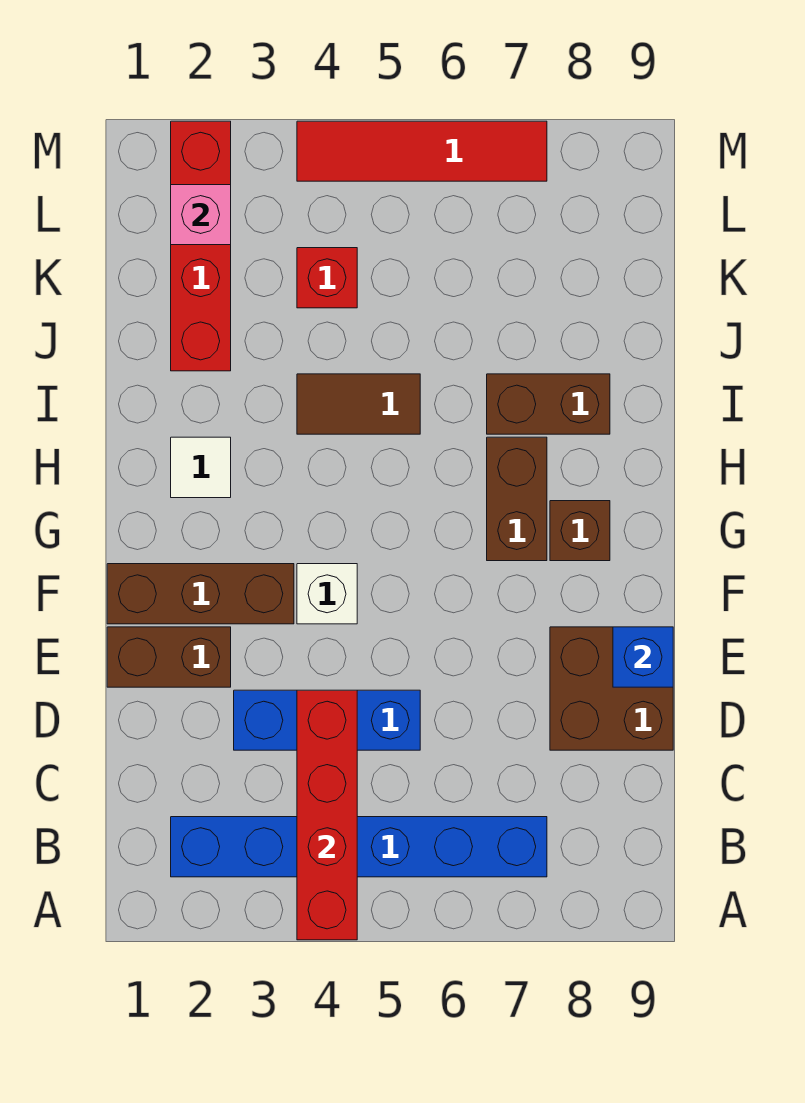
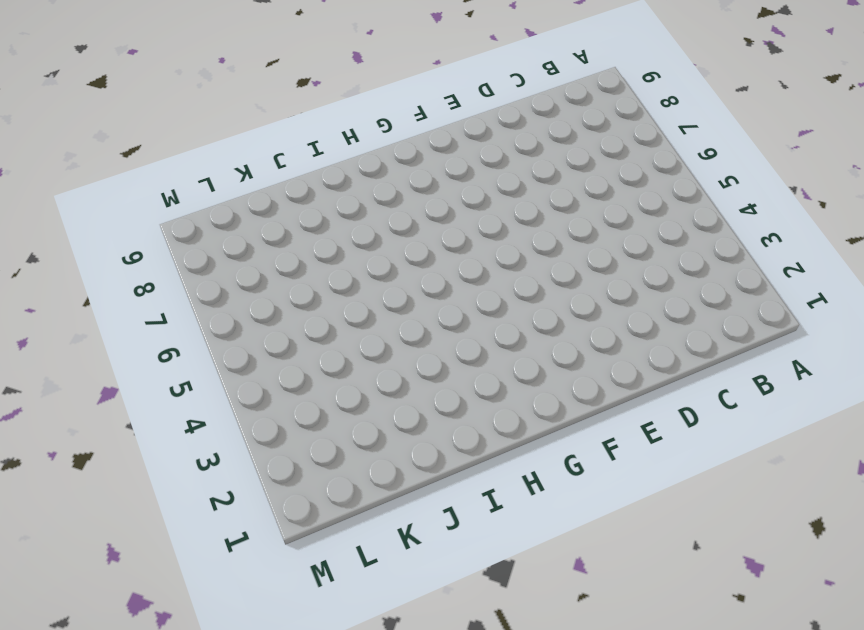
none -> blue brick B2:B7 level 1
none -> blue brick D3:D5 level 1
none -> brown brick D8:E9 level 1

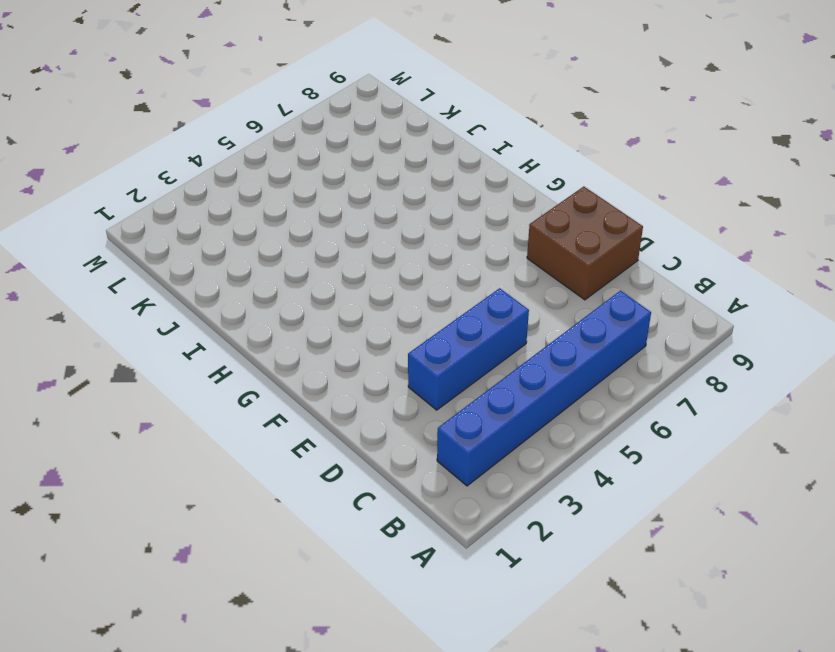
none -> brown brick E1:E2 level 1
none -> brown brick F1:F3 level 1
none -> white brick F4 level 1

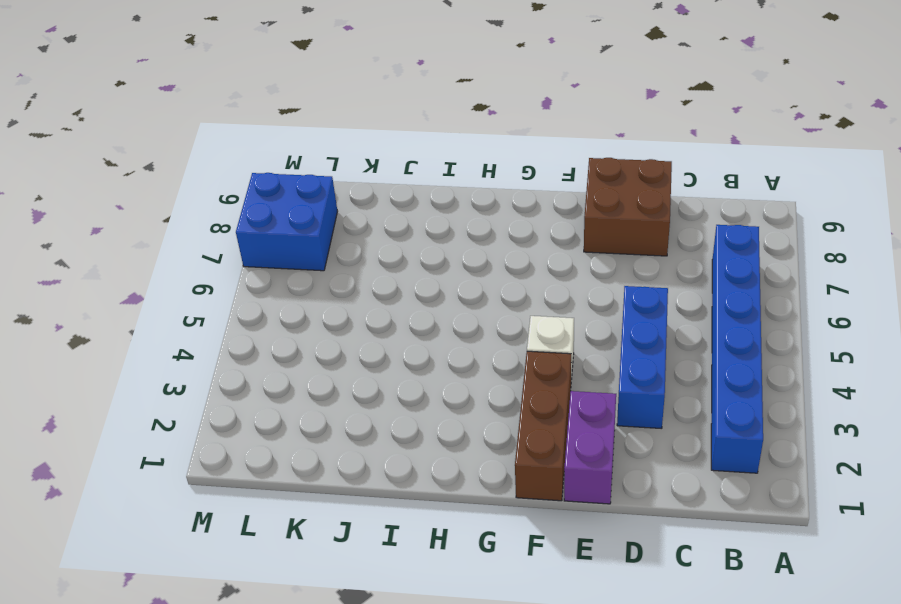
purple brick E1:E2 level 1 -> brown brick E1:E2 level 1
blue brick L7:M8 level 1 -> red tile M4:M7 level 1
none -> brown brick G7:H7 level 1
none -> brown brick G8 level 1
none -> white tile H2 level 1

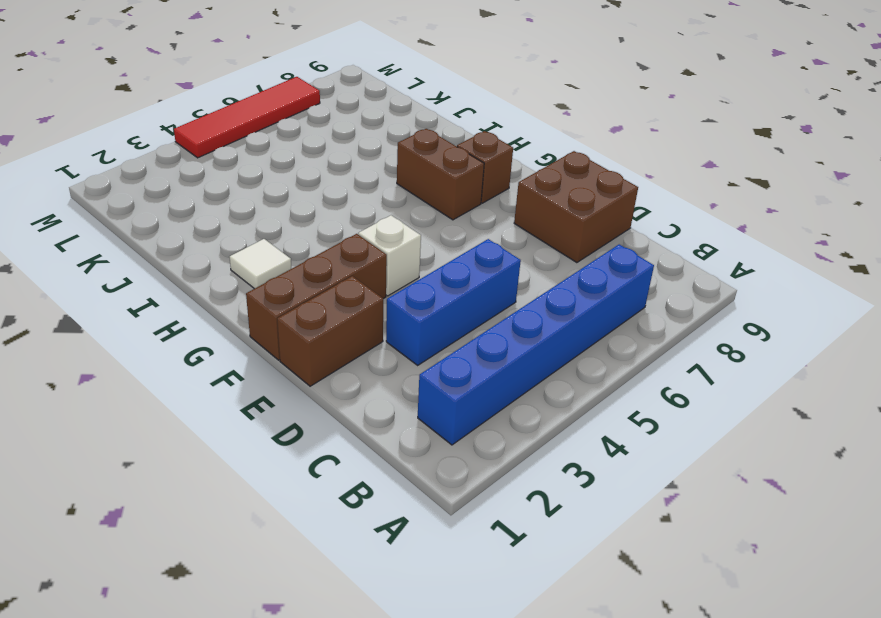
none -> brown tile I4:I5 level 1
none -> brown brick I7:I8 level 1
none -> red brick J2:M2 level 1

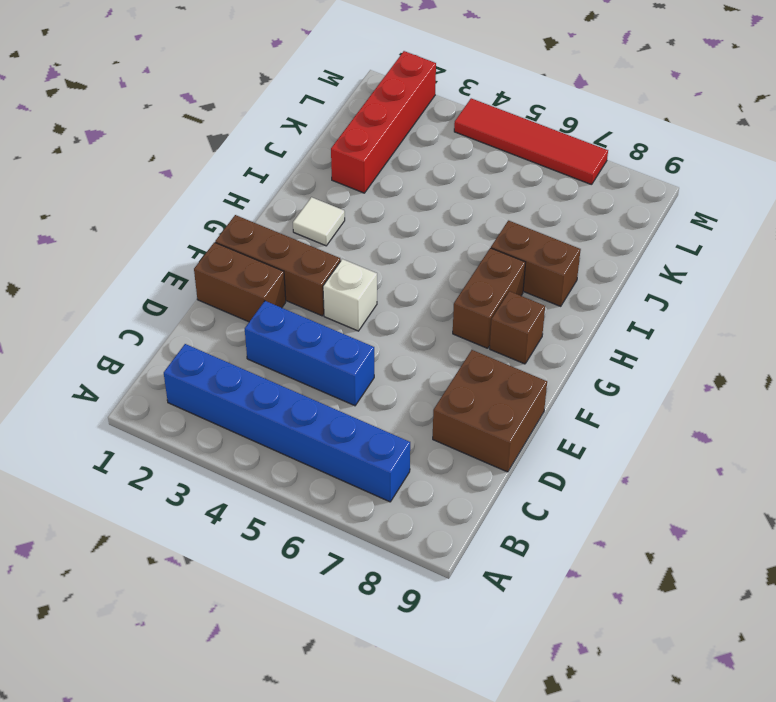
none -> brown tile I4:I5 level 1
none -> red brick K4 level 1
none -> red brick A4:D4 level 2

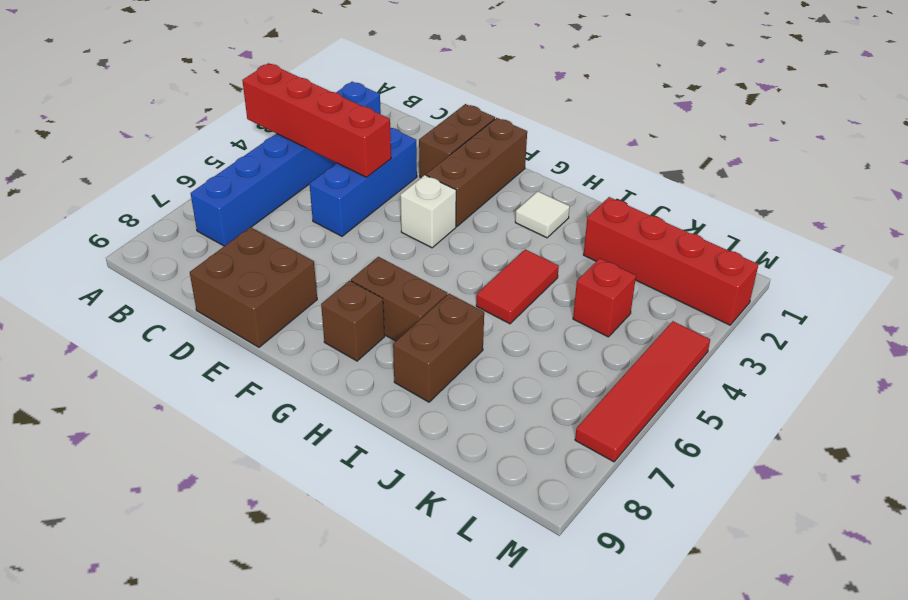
red tile I4:I5 level 1 -> brown tile I4:I5 level 1
none -> blue brick E9 level 2
none -> pink brick L2 level 2

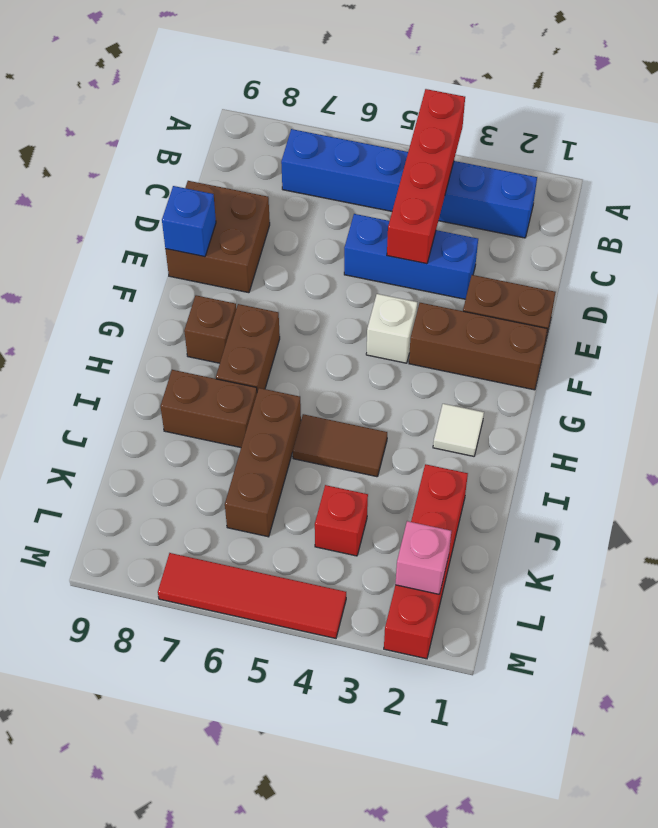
brown brick I6:K6 level 1 -> none

